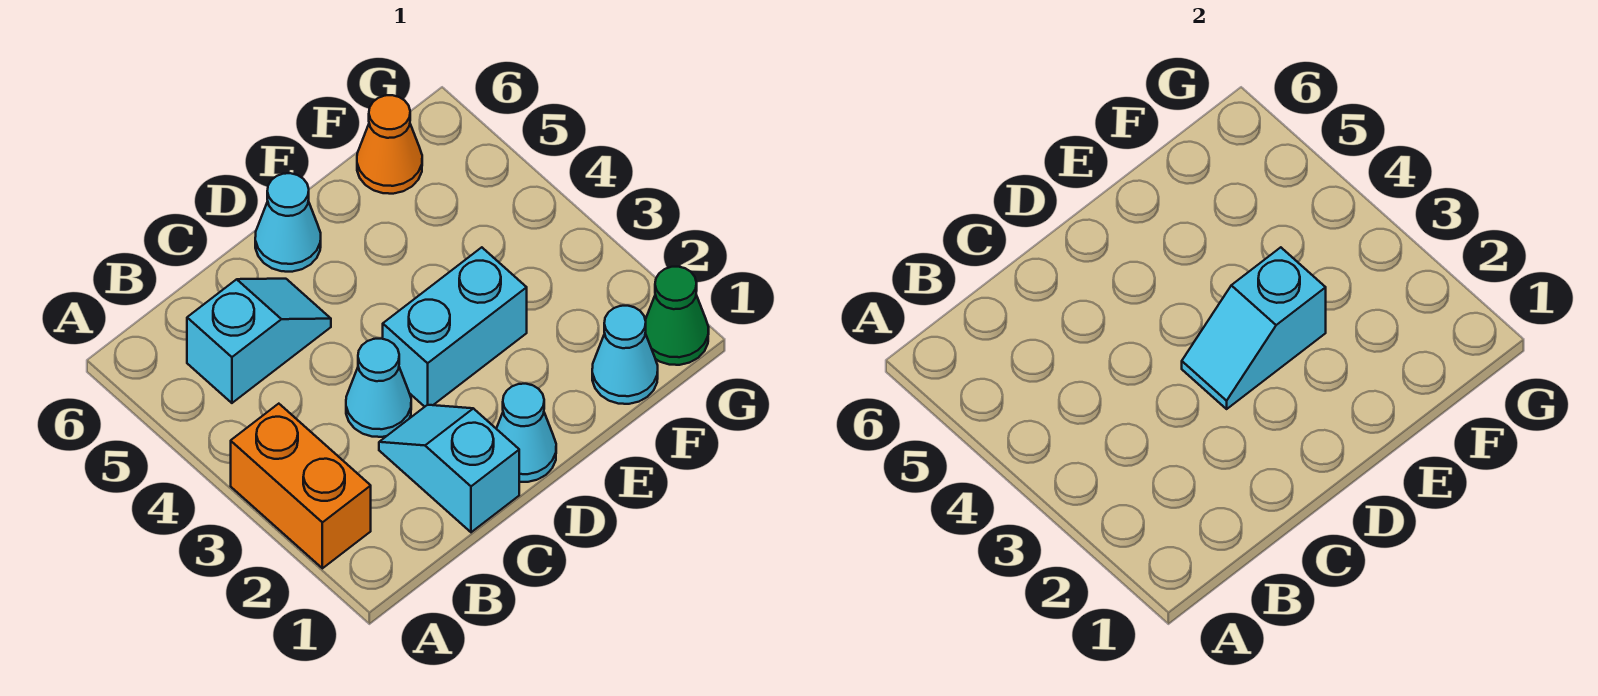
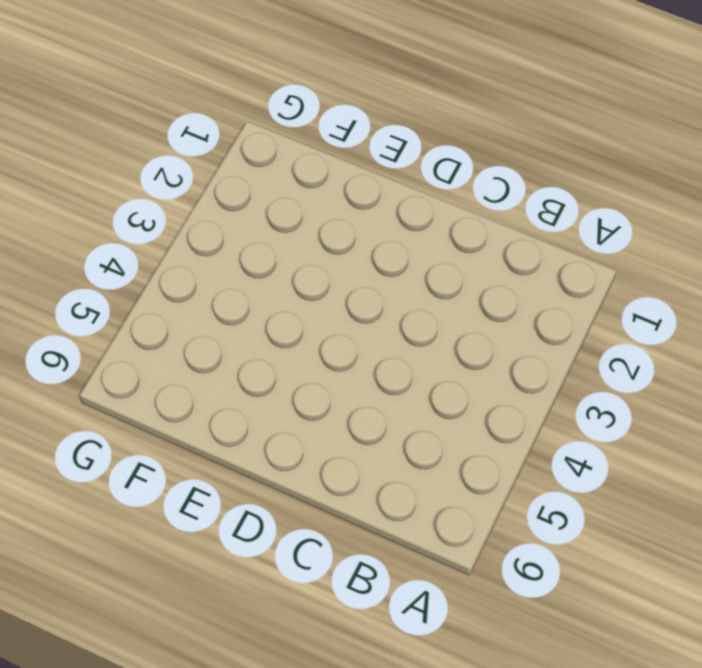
none -> orange brick A2:A3 level 1
none -> cyan slope B5:C5 level 1 top B

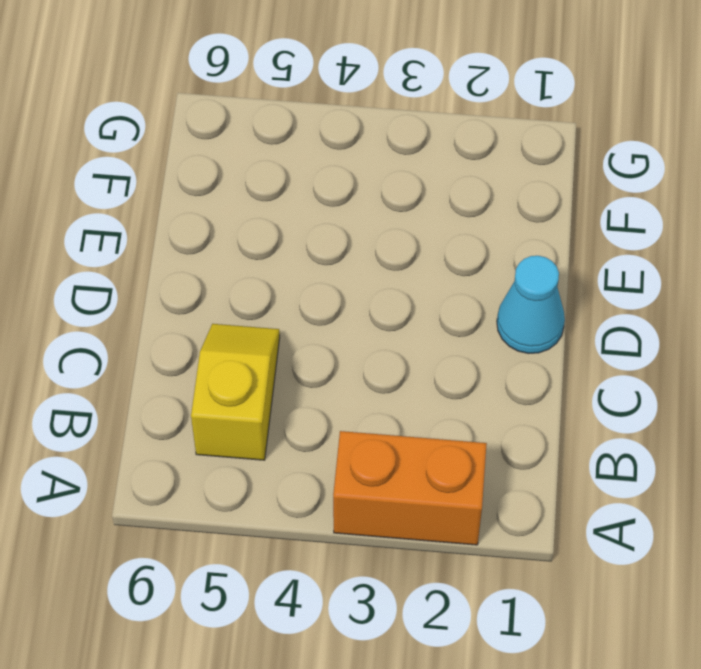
yellow slope B5:C5 level 1 top B -> cyan slope B5:C5 level 1 top B
none -> cyan slope C1:C2 level 1 top 1
none -> cyan cone C3 level 1

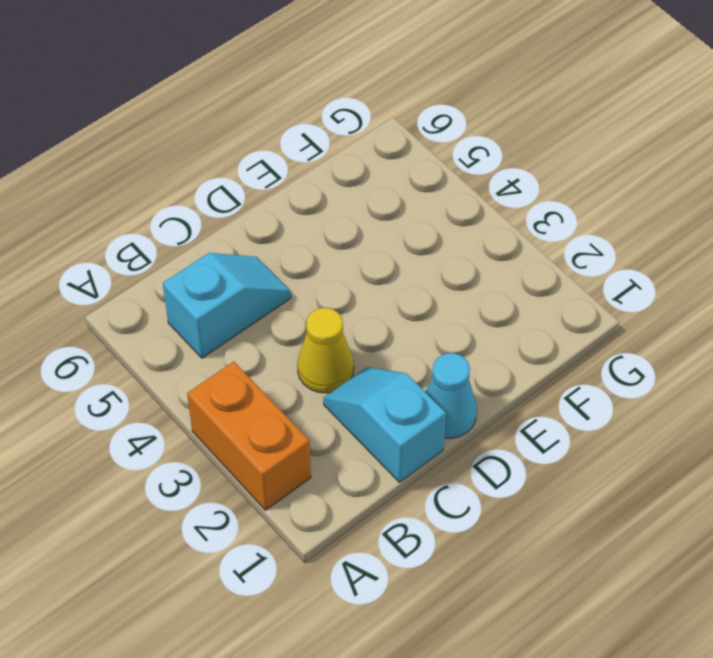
yellow cone C3 level 1 -> cyan cone C3 level 1
none -> cyan brick D3:E3 level 1
none -> cyan cone D6 level 1

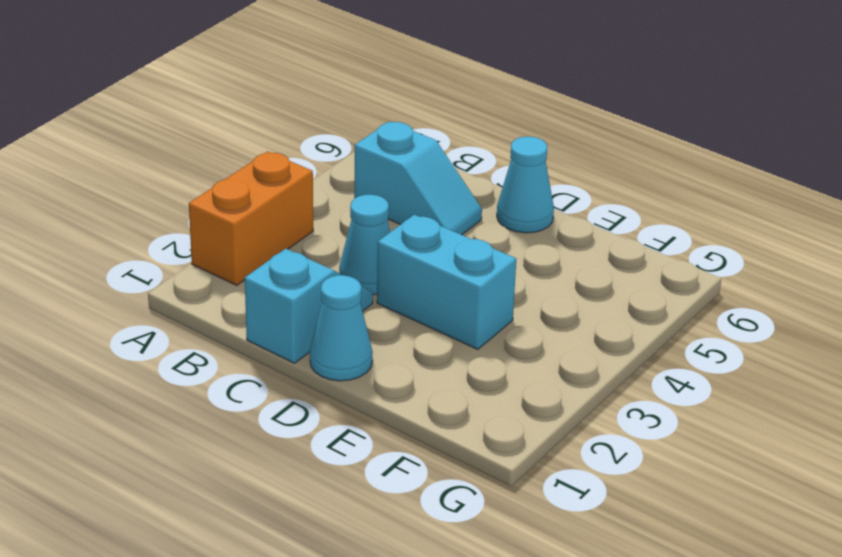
none -> cyan cone F1 level 1
none -> orange cone F6 level 1

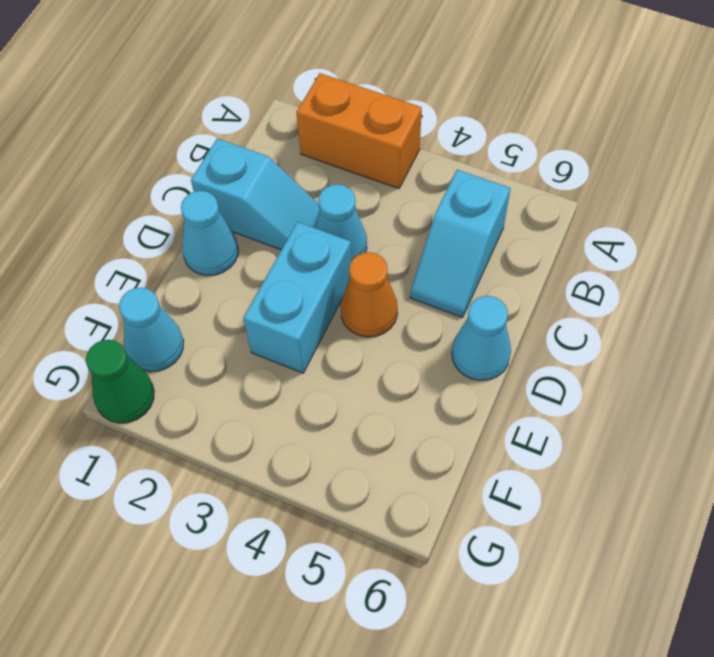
orange cone D4 level 1 -> orange cone F6 level 1
none -> cyan slope D3:E3 level 2 top E

